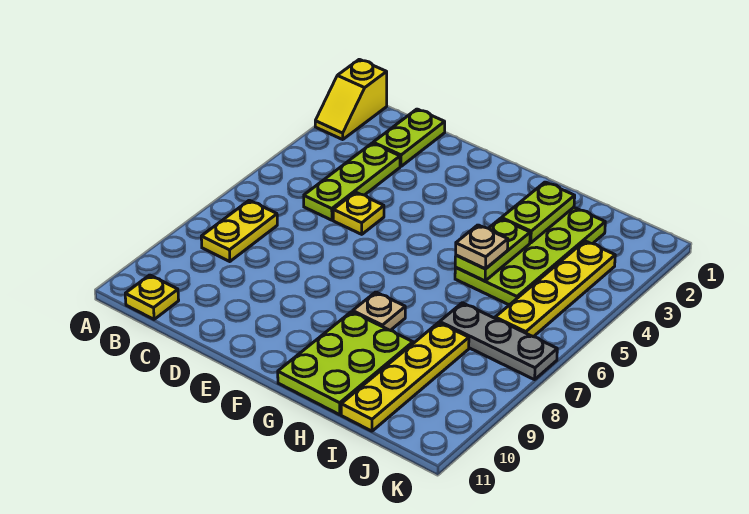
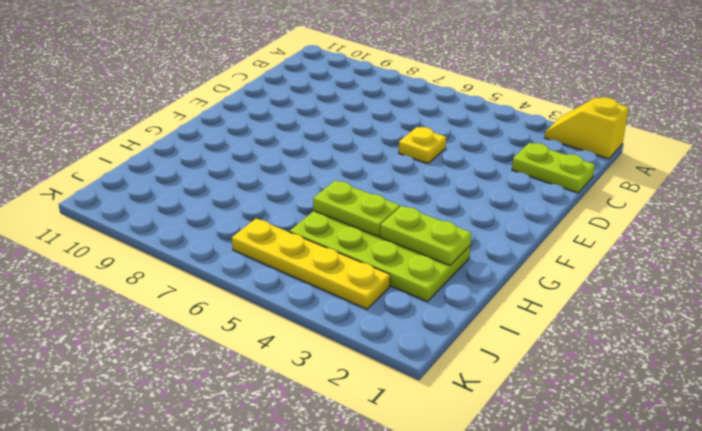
none -> yellow plate B7:B8 level 1
none -> yellow plate B11 level 1
none -> lime plate C3:C5 level 1

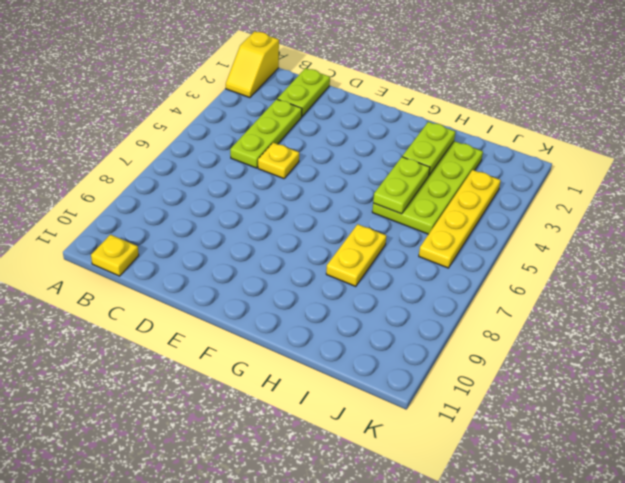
yellow plate H7:H8 level 1 -> yellow plate B7:B8 level 1
none -> tan plate G8 level 1
none -> lime plate G9:H11 level 1
none -> grey plate I7:K7 level 1

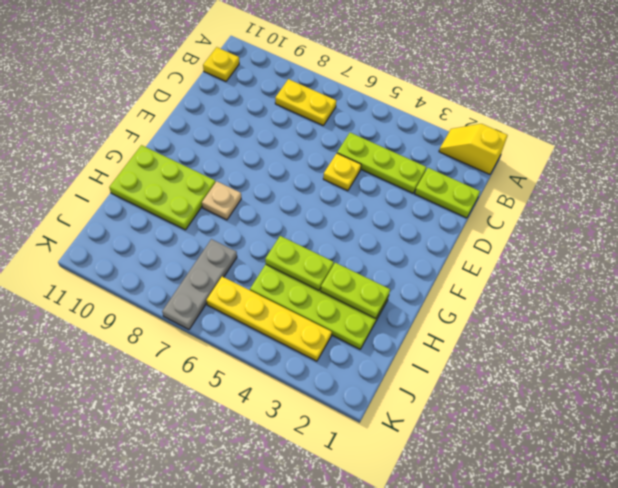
none -> yellow plate I8:I11 level 1
none -> tan plate H5 level 3

